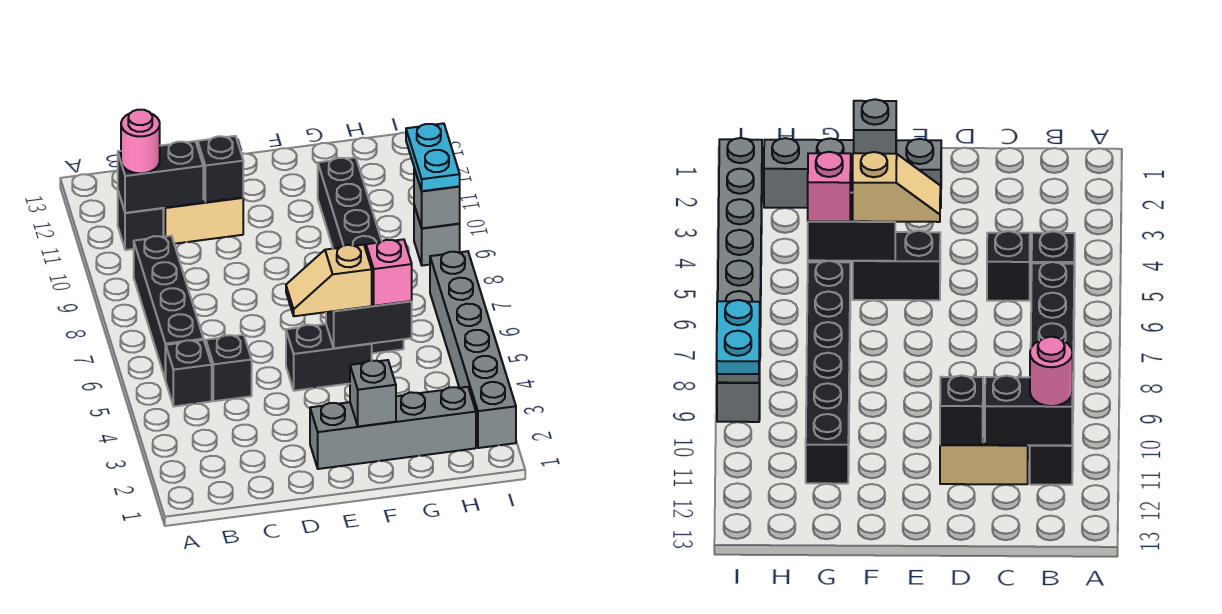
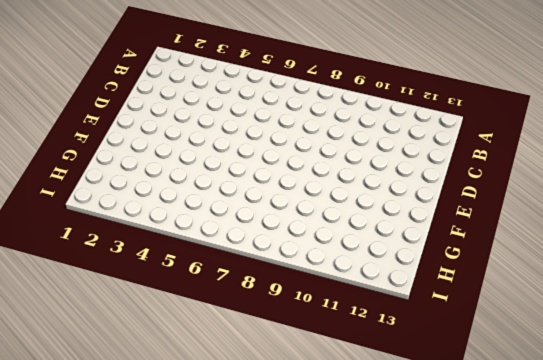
none -> black brick B5 level 1
none -> black brick B6:B9 level 1
none -> black brick B11 level 1

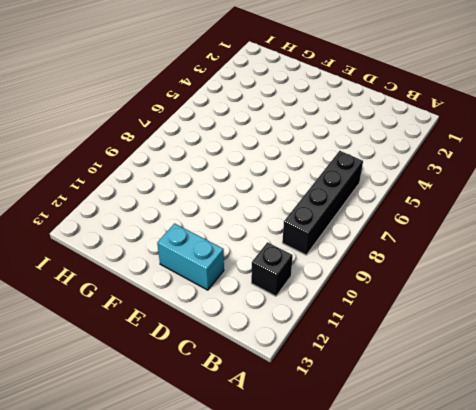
cyan brick D12:E12 level 1 -> none
none -> black brick B5 level 1
none -> black brick C5 level 1
none -> tan brick C11:D11 level 1

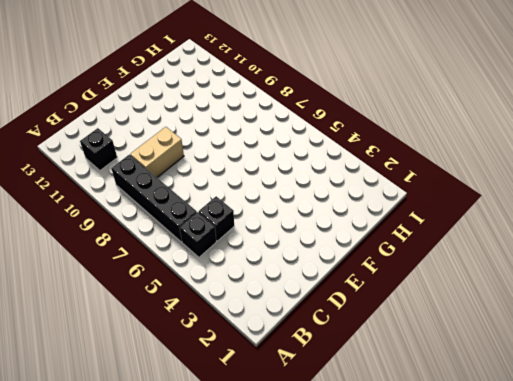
tan brick C9:D9 level 1 -> tan brick C11:D11 level 1
none -> grey brick E2:H2 level 1
none -> black brick E5:F5 level 1
none -> black brick G6:G11 level 1

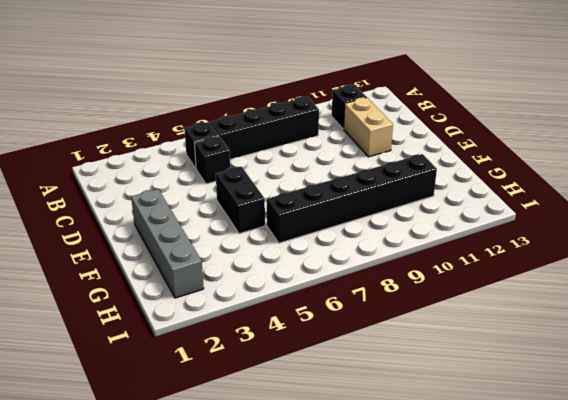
none -> grey brick I2:I7 level 1
none -> grey brick I9 level 1
none -> black brick B11:C11 level 2

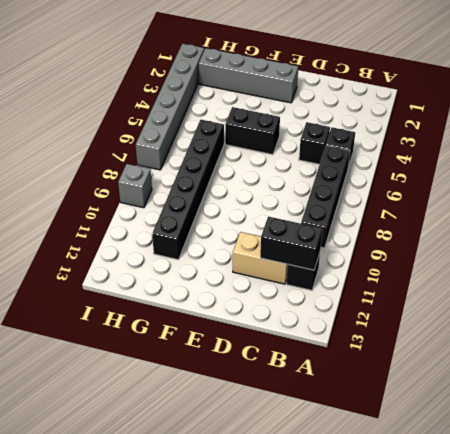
none -> black brick D11 level 2
none -> grey brick F2 level 2
none -> black brick F5:G5 level 2

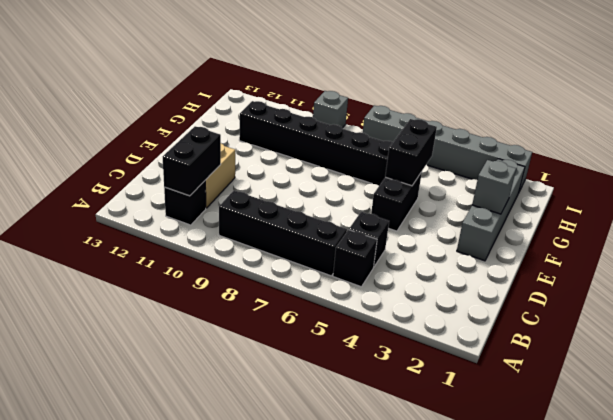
none -> black brick D11 level 2
none -> grey brick I9 level 2
none -> pink round brick B11 level 3

